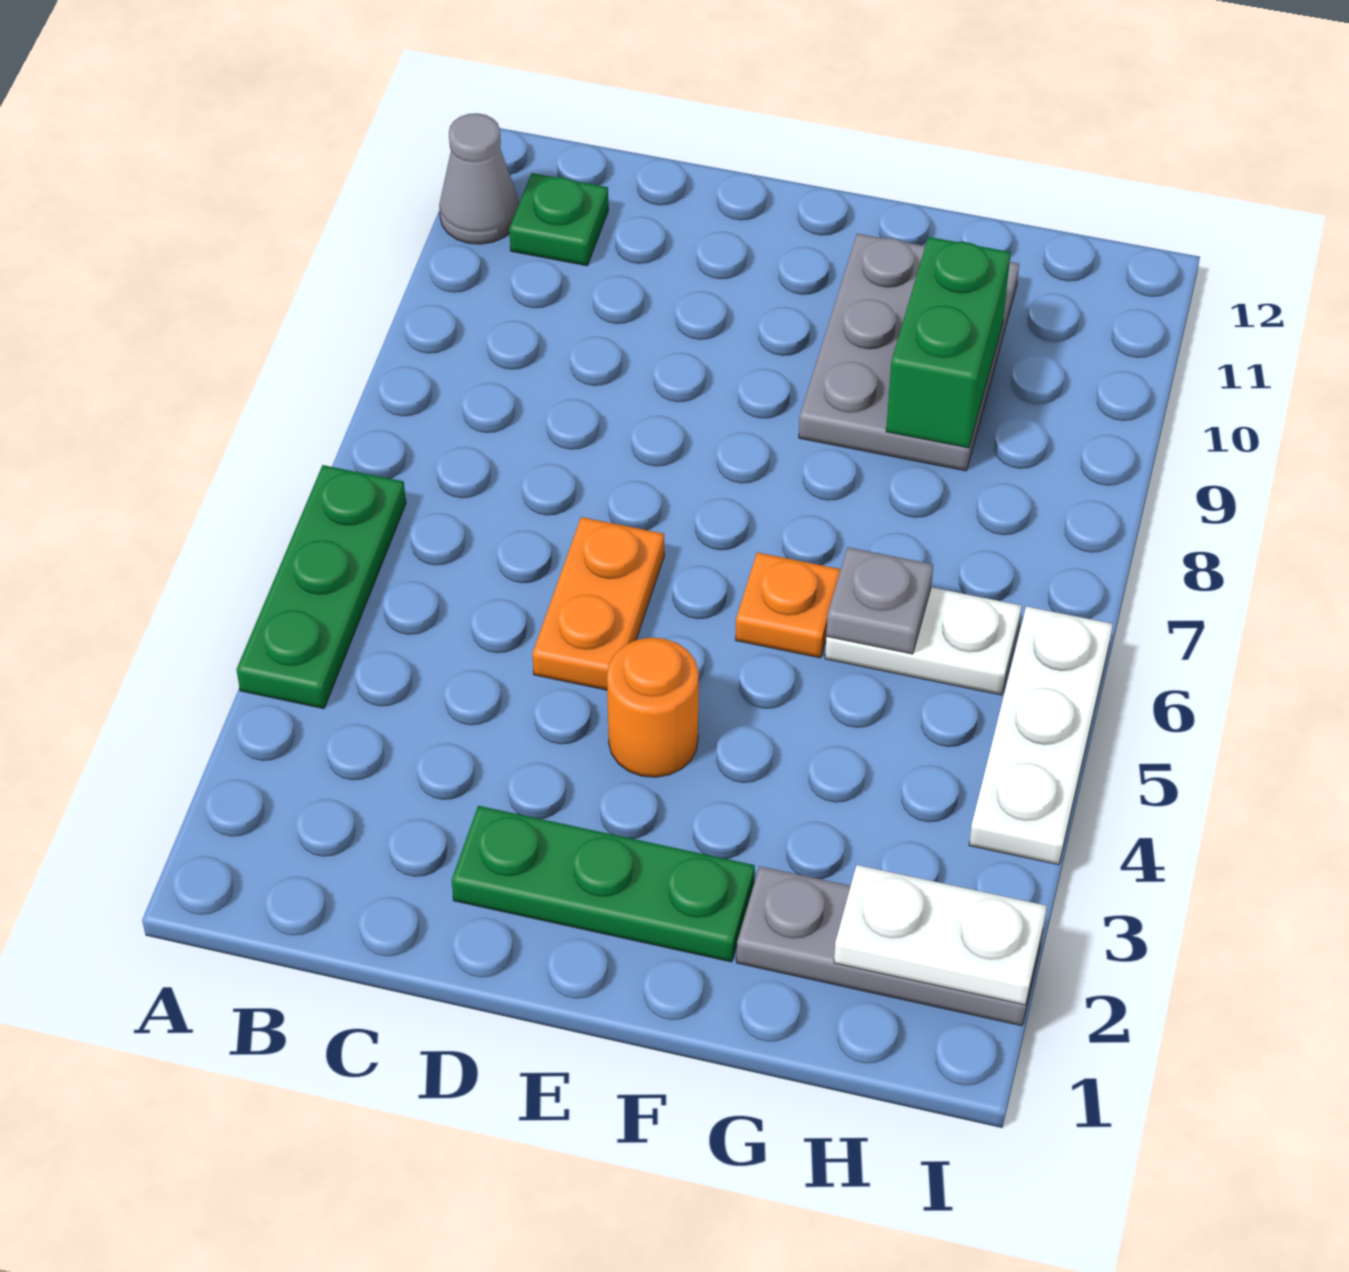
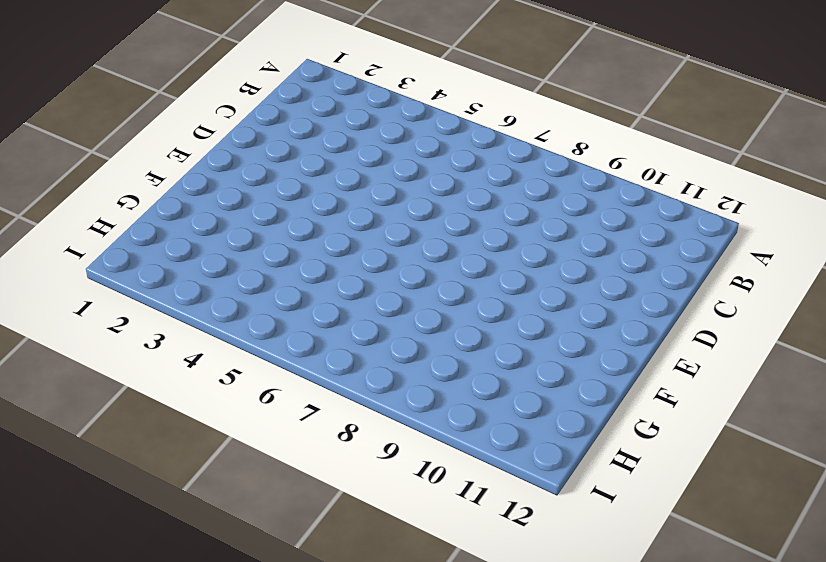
none -> green plate A4:A6 level 1
none -> grey cone A11 level 1
none -> green plate B11 level 1

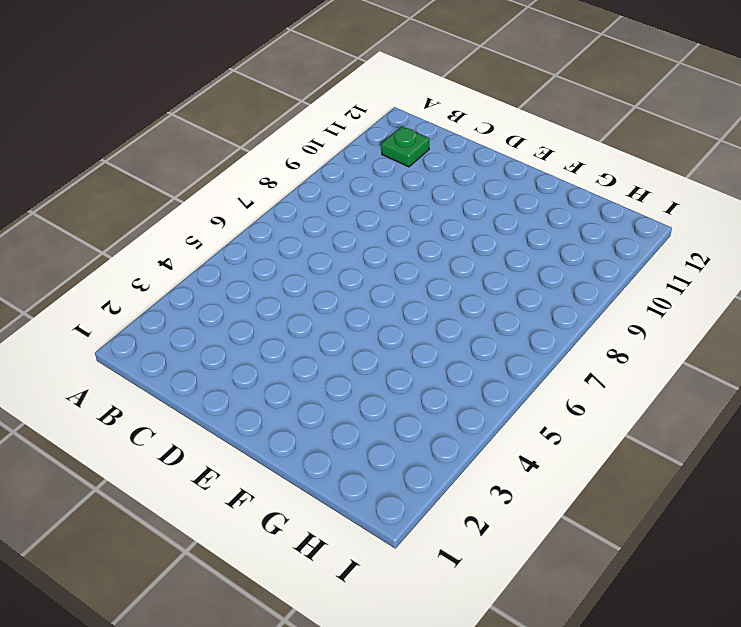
none -> green plate A4:A6 level 1
none -> grey cone A11 level 1
none -> green plate D2:F2 level 1

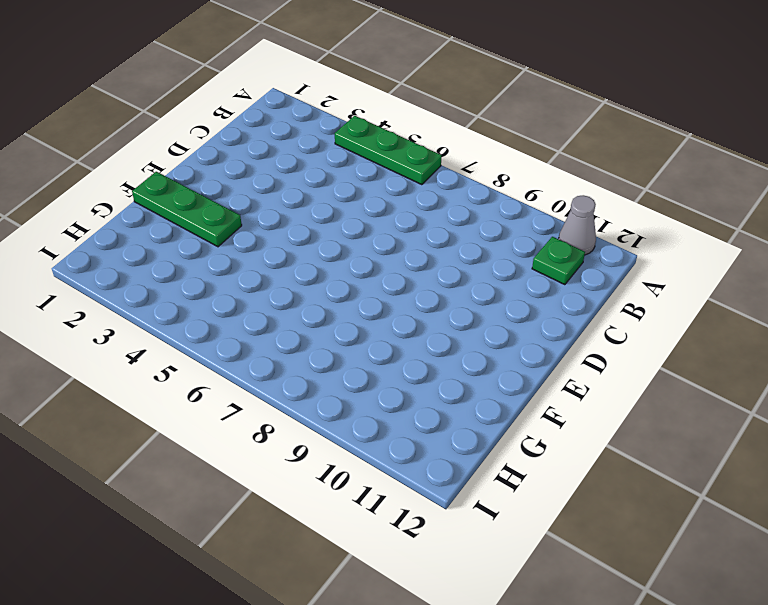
green plate F1:F3 level 1 -> green plate D2:F2 level 1
none -> orange plate D5:D6 level 1
none -> orange round brick E4 level 1
none -> orange plate F6 level 1

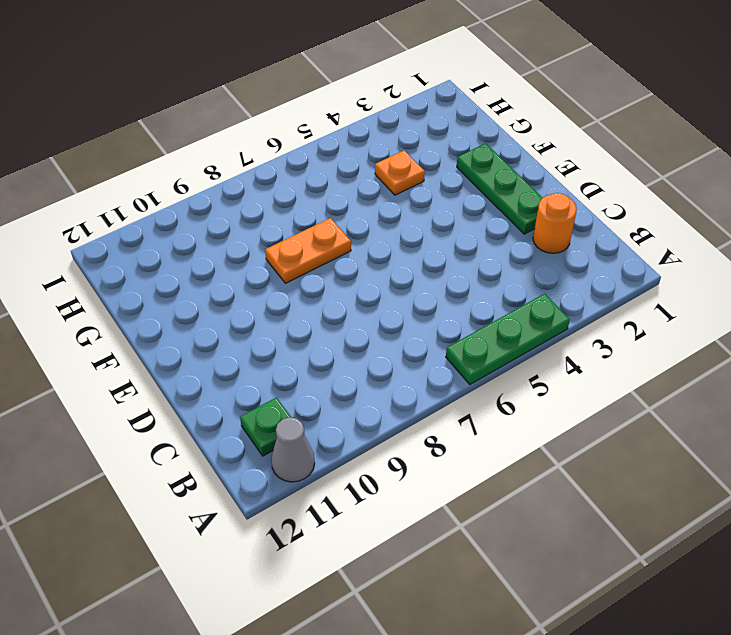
orange round brick C2 level 1 -> orange round brick E4 level 1
orange plate F7:F8 level 1 -> orange plate D5:D6 level 1
orange plate G4 level 1 -> orange plate F6 level 1
none -> grey plate F9:G11 level 1
none -> grey plate G2:I2 level 1
none -> white plate G6:H6 level 1

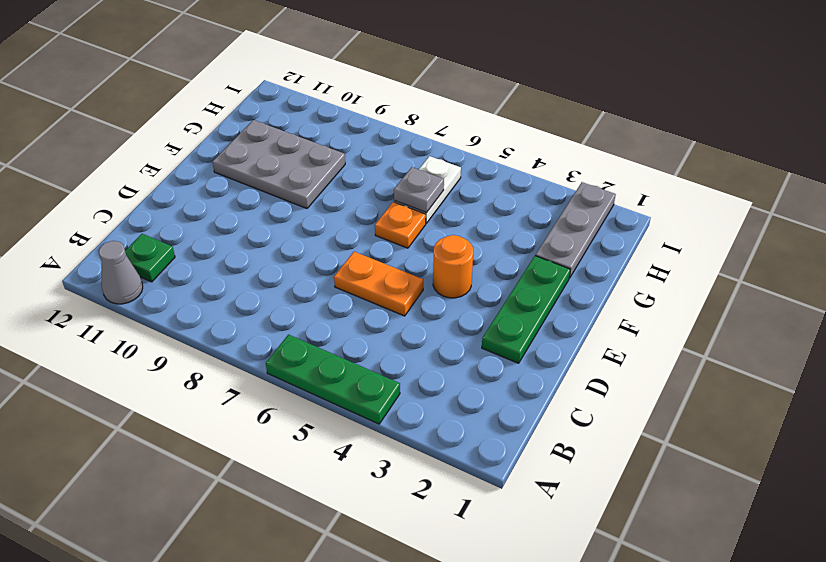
none -> white plate I4:I6 level 1
none -> green brick G9:G10 level 2
none -> white plate H2:I2 level 2

